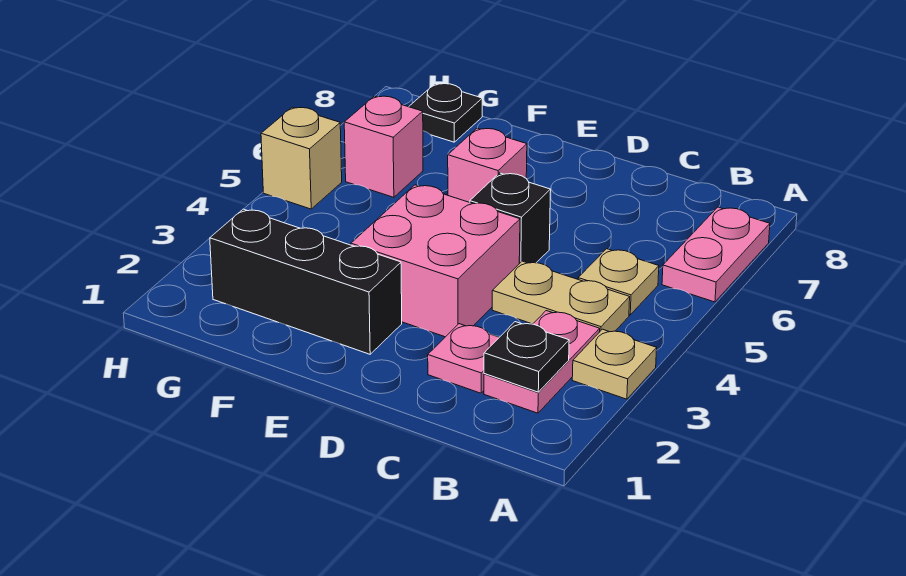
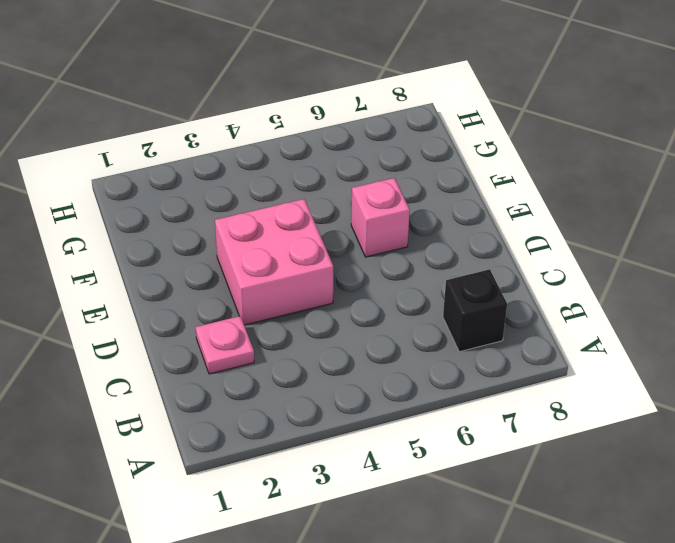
black brick B7 level 1 -> black brick D5 level 1
none -> tan plate A3 level 1
none -> pink plate A6:A7 level 1
none -> pink plate B2:B3 level 1

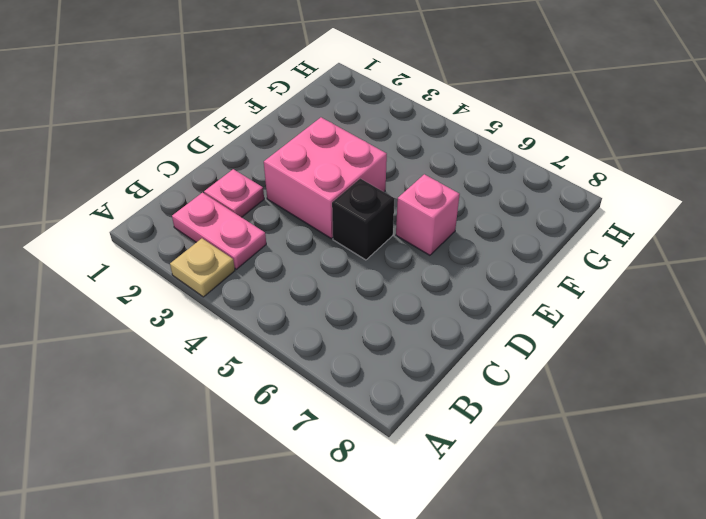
none -> pink plate A6:A7 level 1
none -> tan plate B4:C4 level 1
none -> tan plate B5 level 1

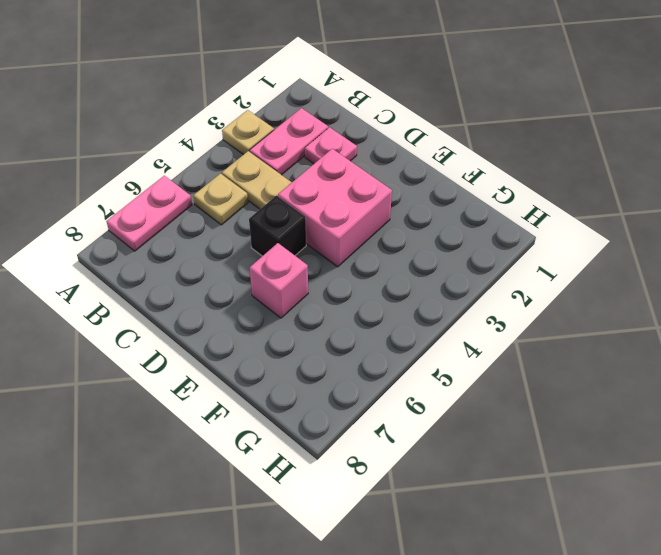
none -> black brick E2:G2 level 1
none -> pink brick G6 level 1
none -> black plate G8 level 1

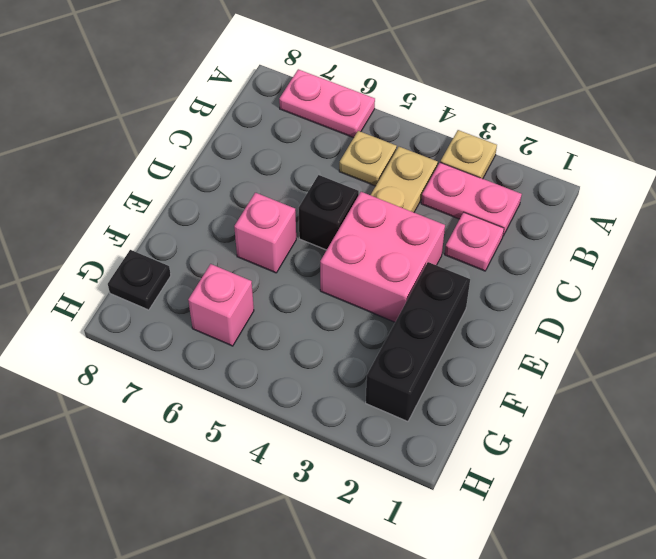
none -> tan brick H5 level 1
none -> black plate B2 level 2

